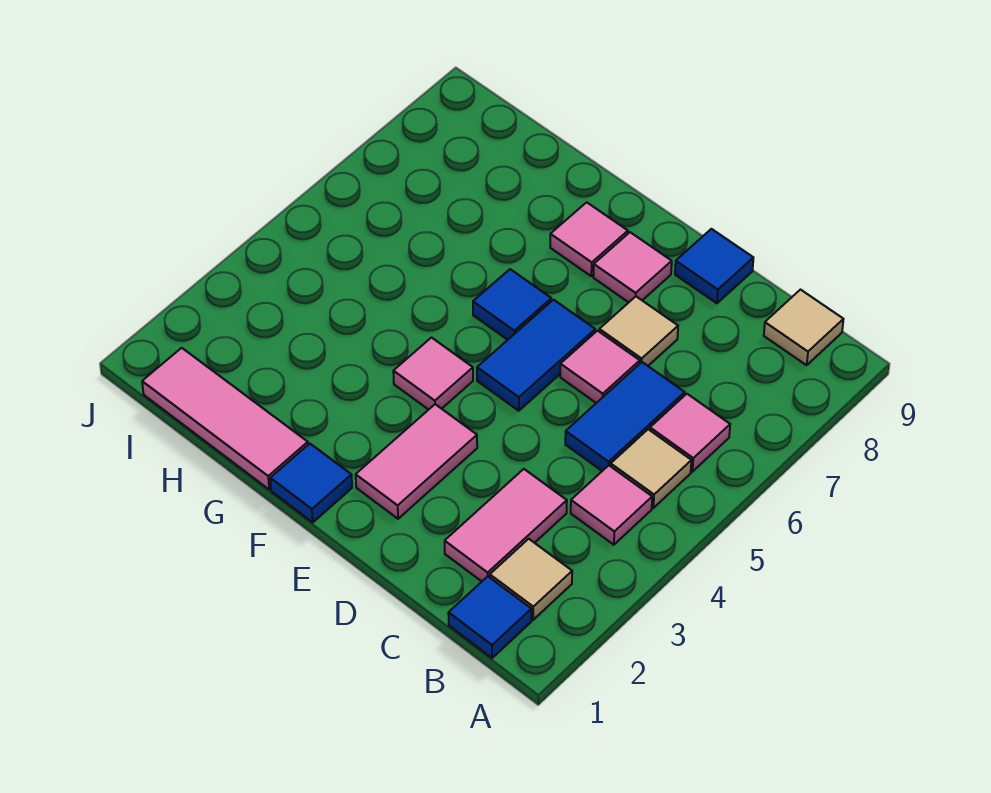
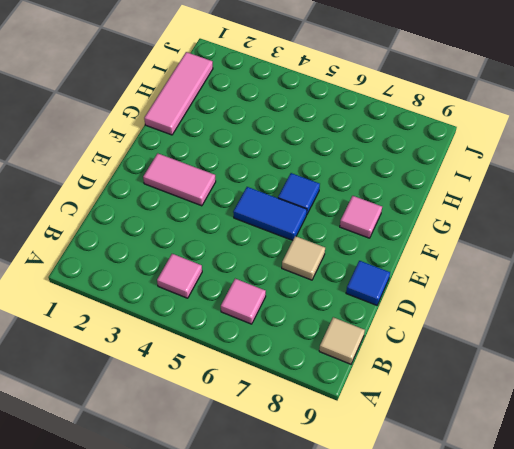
none -> blue tile B1 level 1
none -> tan tile B2 level 1
none -> tan tile B5 level 1

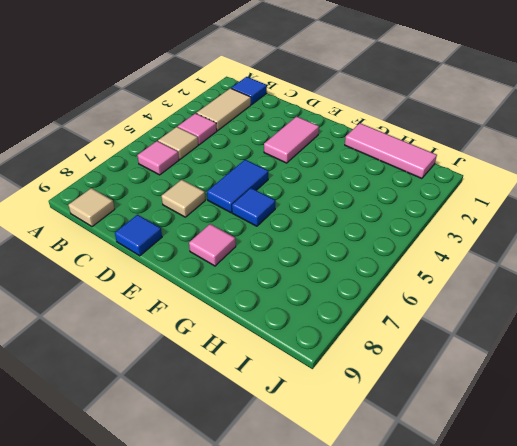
tan tile B2:B3 level 1 -> tan tile B2 level 1
none -> pink tile C2:C3 level 1
none -> blue tile C5:C6 level 1
none -> pink tile D6 level 1

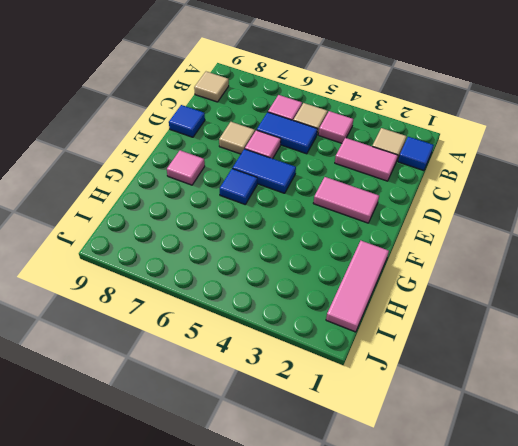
none -> pink tile E8 level 1
none -> blue tile F1 level 1
none -> pink tile F4 level 1

